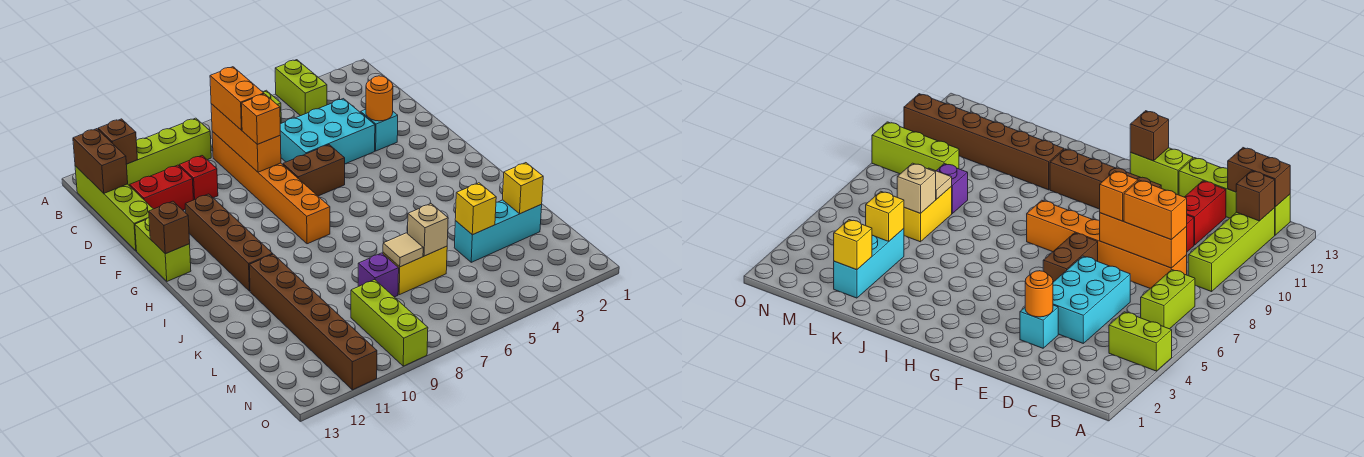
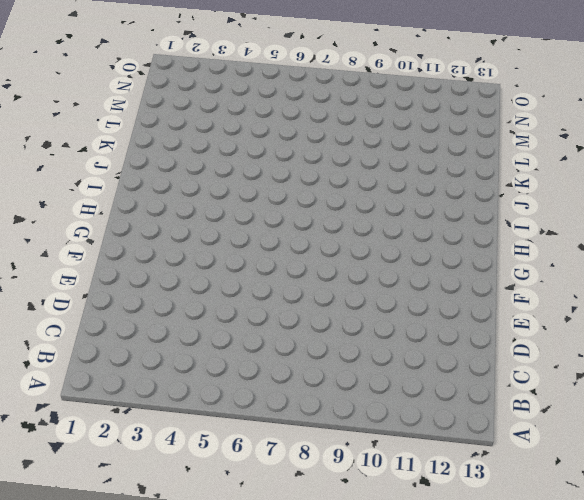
none -> lime brick A4:B4 level 1
none -> lime brick B6:B7 level 1
none -> lime brick B9:B12 level 1

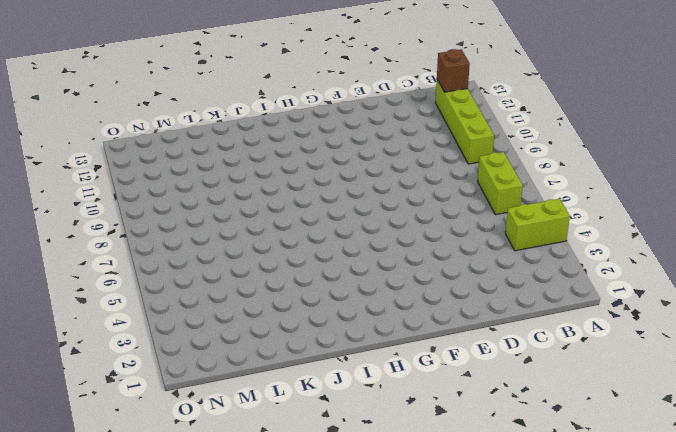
none -> lime brick B13:E13 level 1
none -> orange brick C8:H8 level 1
none -> cyan brick D4:E6 level 1

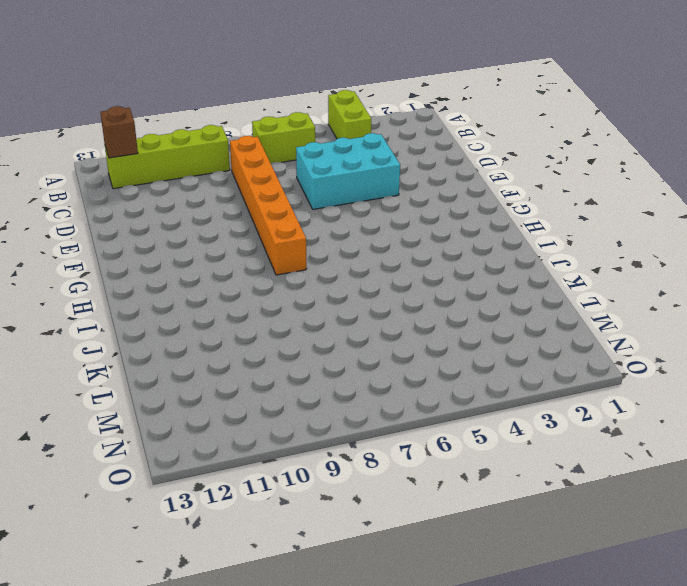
none -> lime brick B13:E13 level 1
none -> red brick D10 level 1
none -> red brick D11:D12 level 1

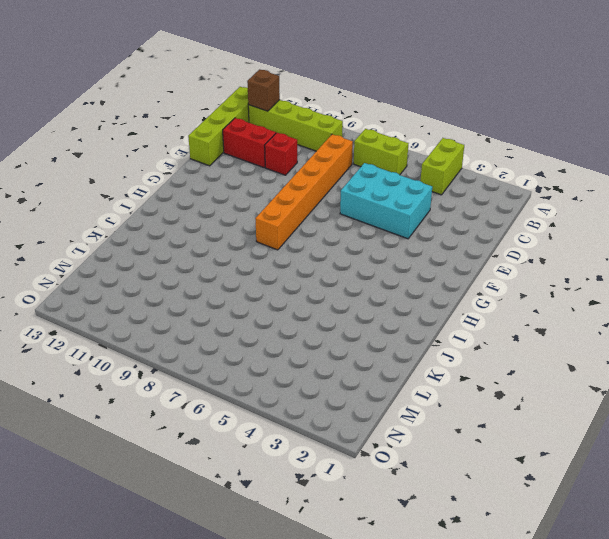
none -> cyan brick E3 level 1
none -> brown brick F6:F7 level 1
none -> brown brick F11:I11 level 1

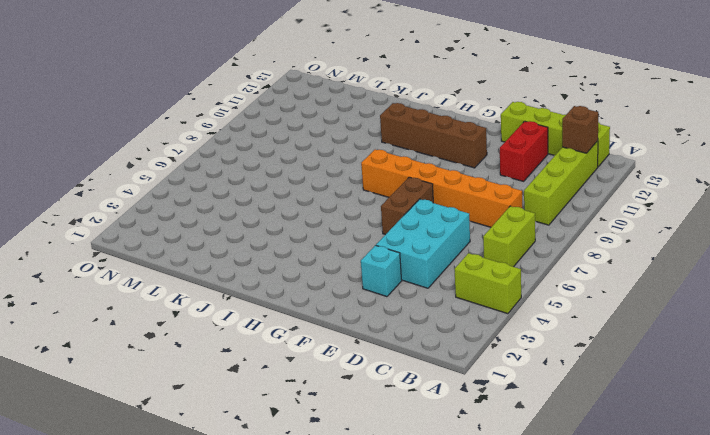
none -> red brick D10 level 1
none -> lime brick F13:G13 level 1
none -> brown brick J11:O11 level 1

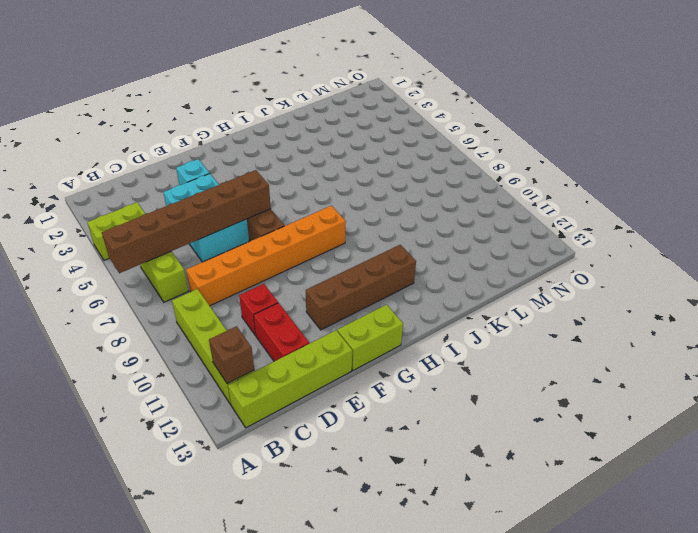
brown brick A6:F6 level 2 -> brown brick J11:O11 level 1
none -> cyan brick L2:L4 level 1
none -> yellow brick L6:L7 level 1
none -> purple brick L8 level 1

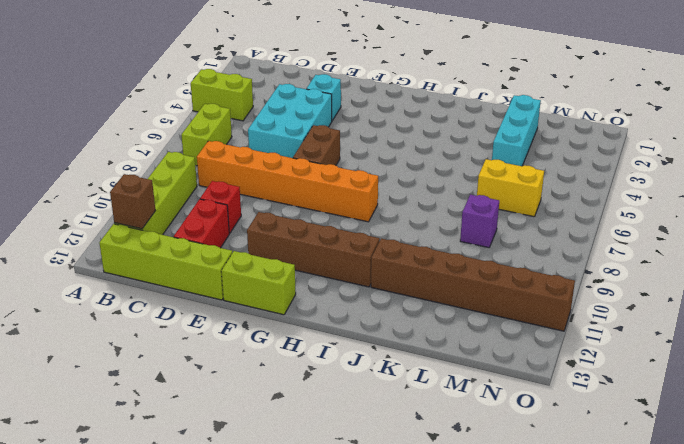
yellow brick L6:M6 level 1 -> yellow brick L6:L7 level 1
none -> lime brick M9:O9 level 1
none -> brown brick B13:C13 level 2
none -> orange brick C8:E8 level 2

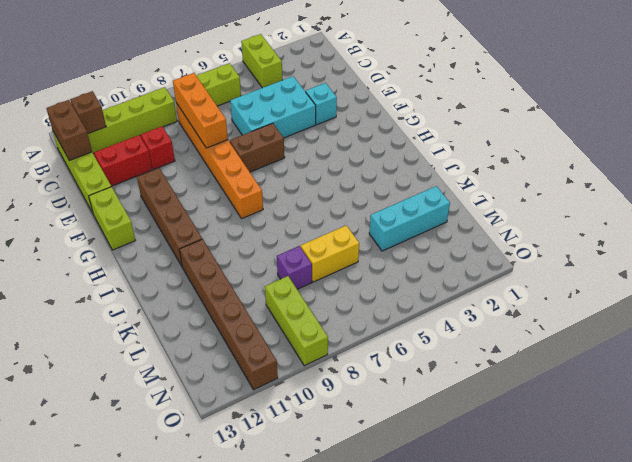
none -> orange round brick E3 level 2
none -> brown brick G13 level 2
none -> yellow brick L2 level 2

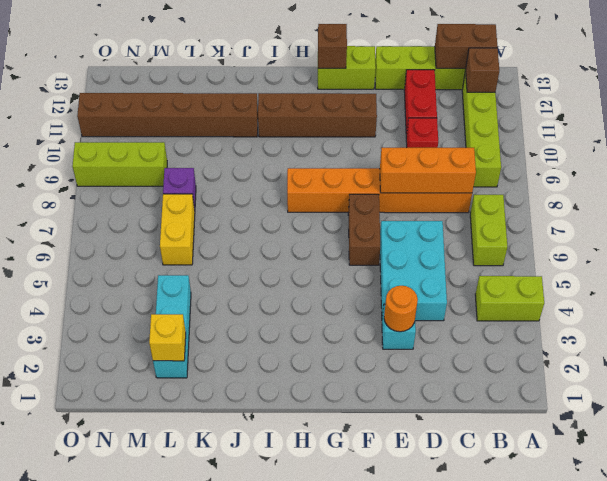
none -> yellow brick L4 level 2
none -> tan brick L6 level 2
none -> tan tile L7 level 2

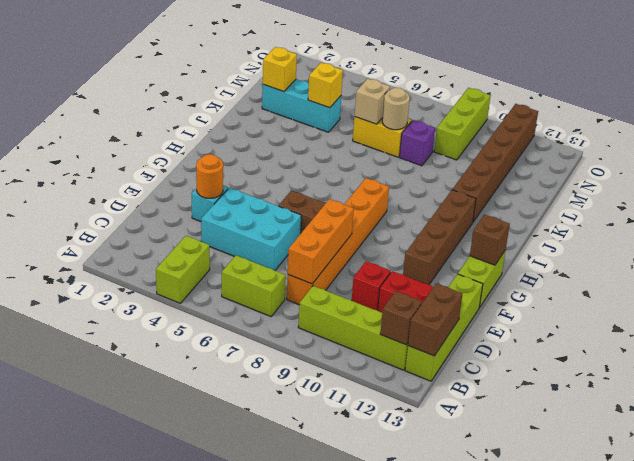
tan round brick L7 level 2 -> tan tile L7 level 2
none -> orange brick C8:D8 level 3
none -> orange brick E8 level 3

